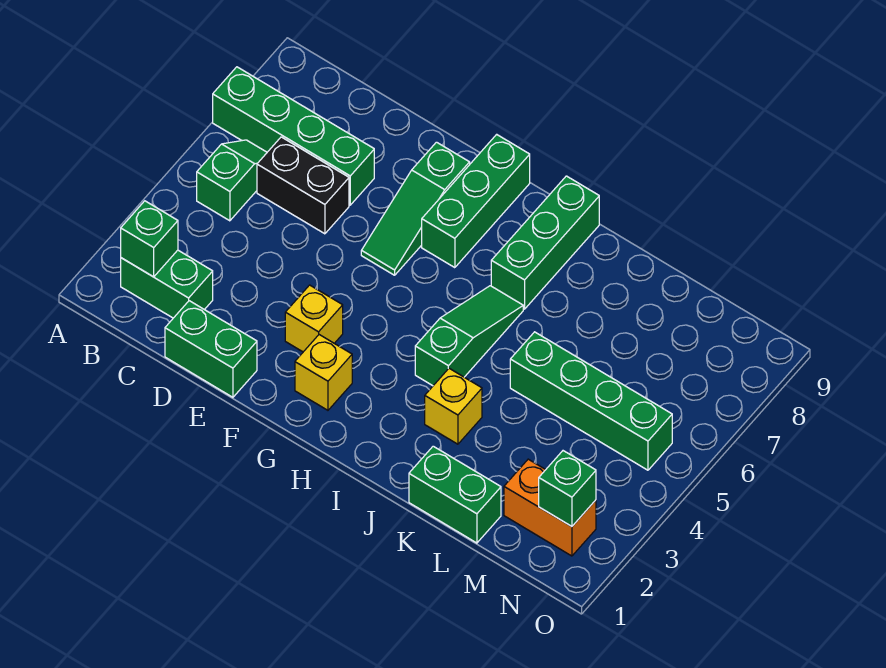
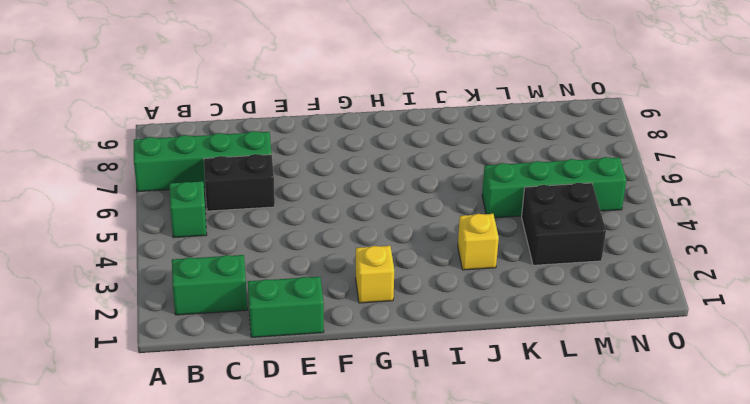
black brick L3:M4 level 1 -> none
none -> yellow brick F3 level 1
none -> green slope F6:F8 level 1 top 8
none -> green brick G7:G9 level 1

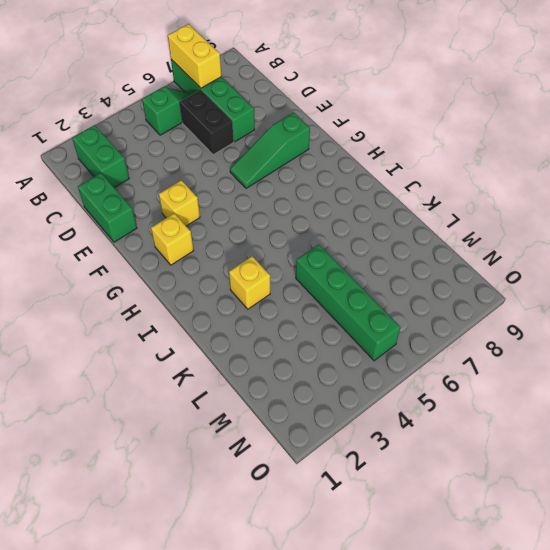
yellow brick A7:B7 level 2 -> none
none -> green brick G7:G9 level 1
none -> green slope I4:I6 level 1 top 4
none -> green brick I7:I9 level 1

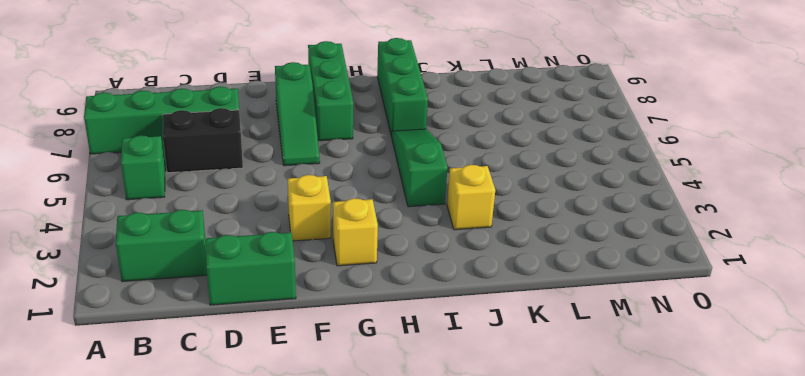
none -> green brick K1:L1 level 1
none -> green brick K5:N5 level 1
none -> orange brick M2:N2 level 1

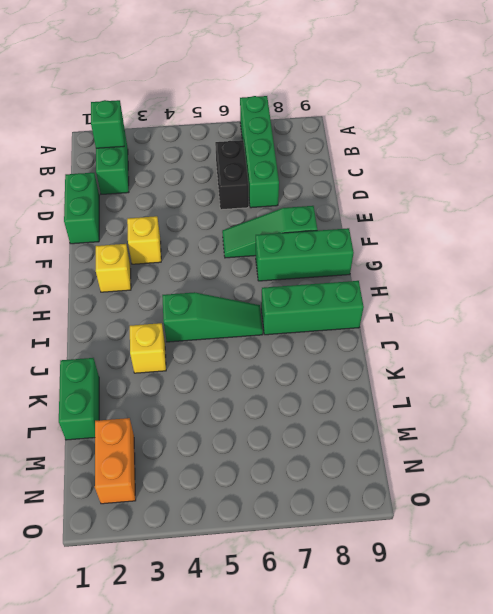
none -> green slope B5:B6 level 1 top 5
none -> green brick K5:N5 level 1
none -> green brick N2 level 2

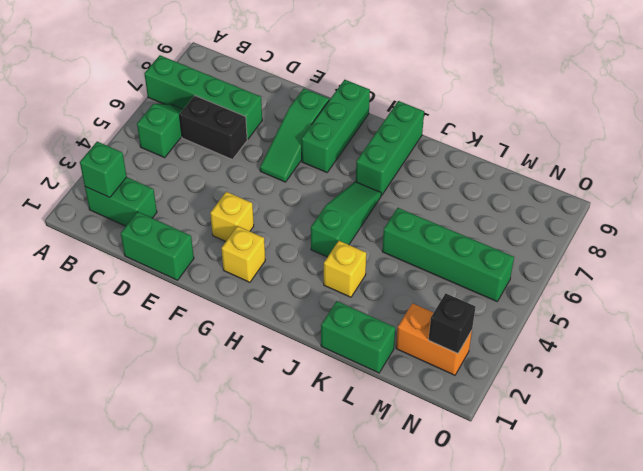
black brick N2 level 2 -> green brick N2 level 2

